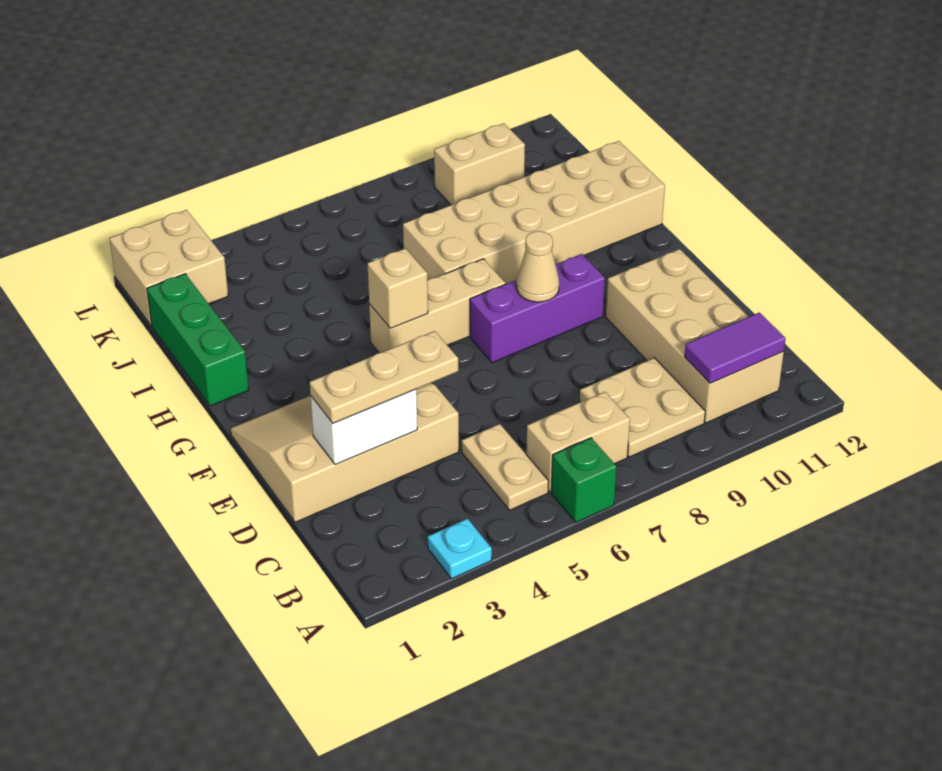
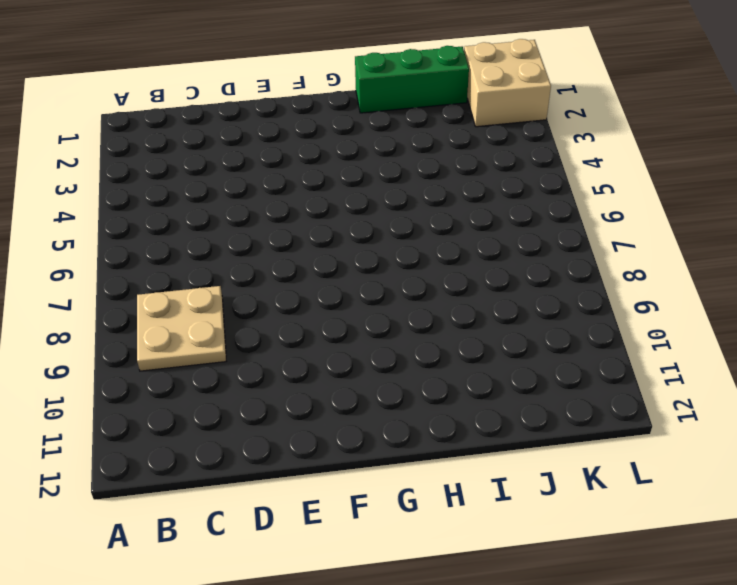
none -> cyan plate A3 level 1
none -> green brick A6 level 1
none -> tan plate B5:C5 level 1

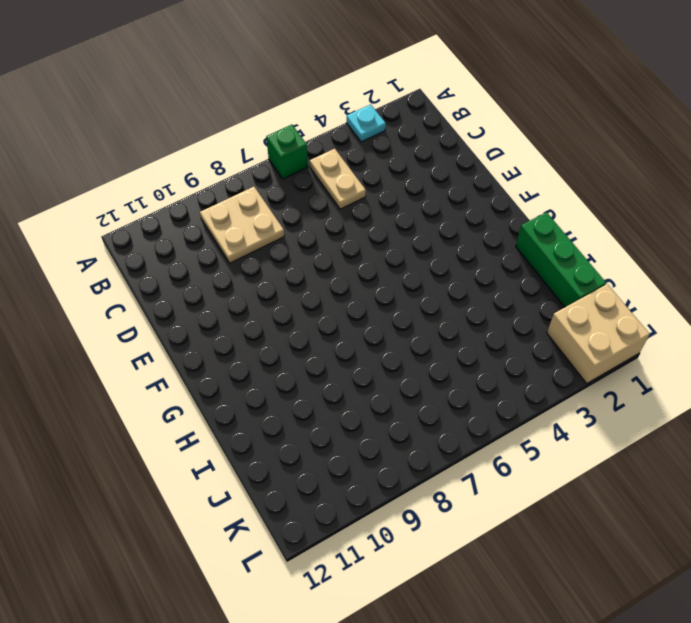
none -> tan brick B6:B7 level 1
none -> tan brick B10:E11 level 1
none -> tan slope D1:F4 level 1 top D

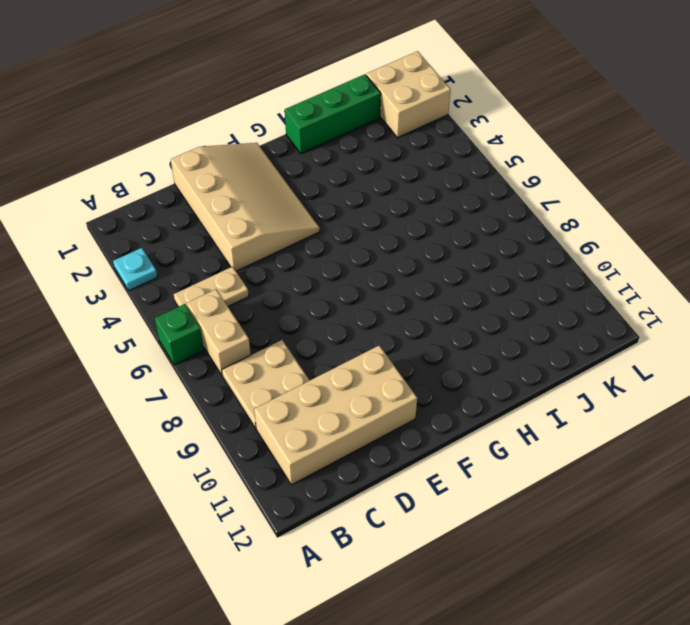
none -> purple brick F7:F9 level 1
none -> tan brick G5:G7 level 1
none -> tan brick H7:I12 level 1

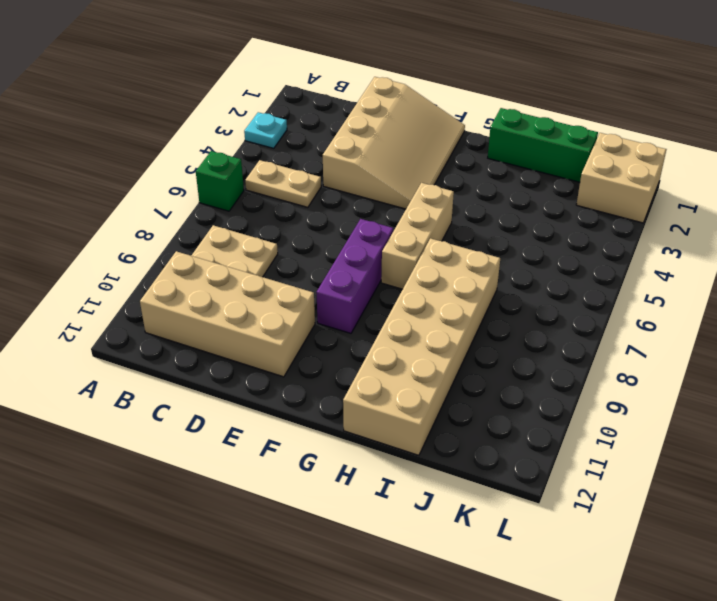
none -> tan brick B6:B7 level 1
none -> tan brick K9:K10 level 1
none -> purple tile B10:B11 level 2

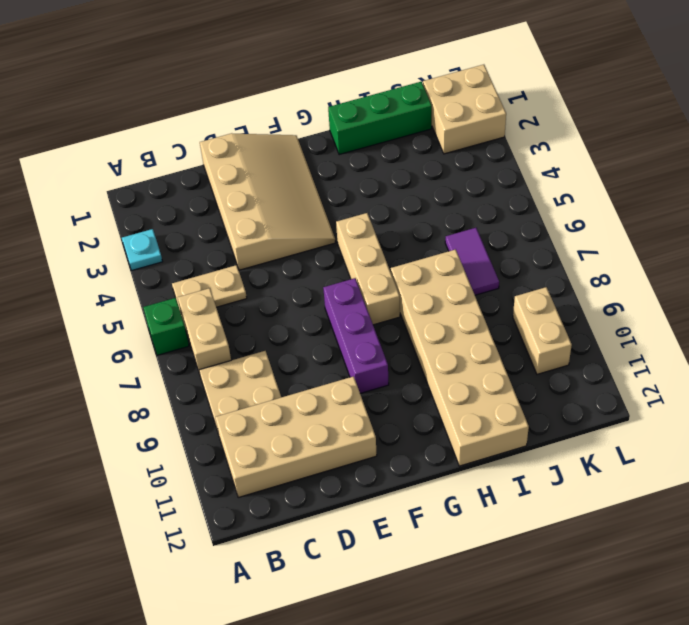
purple tile J6:J7 level 1 -> purple tile B10:B11 level 2
none -> white brick D2:D3 level 2
none -> tan cone F8 level 2
none -> tan brick G5 level 2

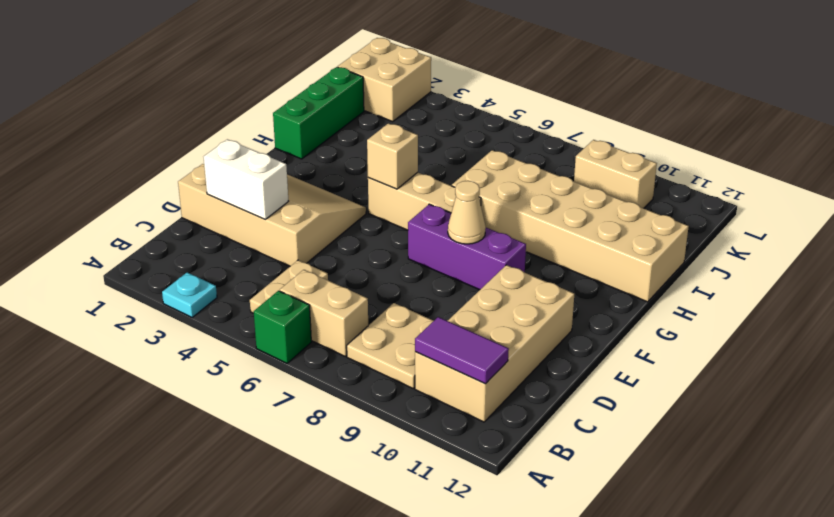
none -> tan plate D2:D4 level 3

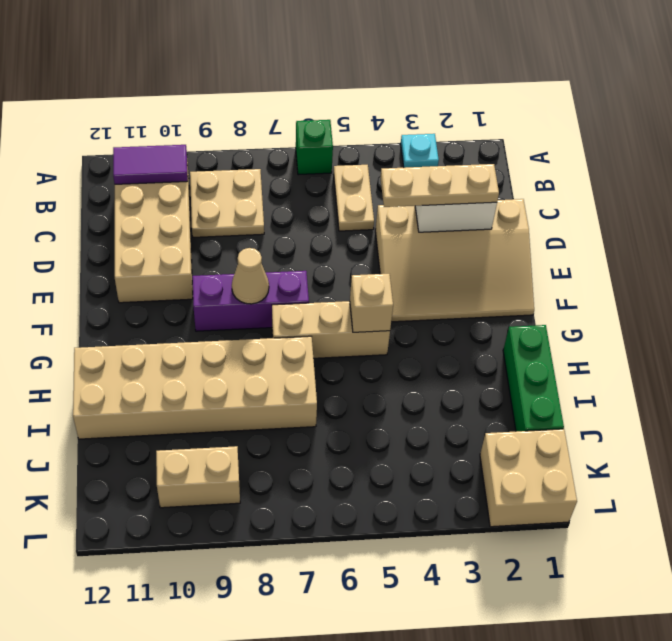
none -> tan brick B6:B7 level 1

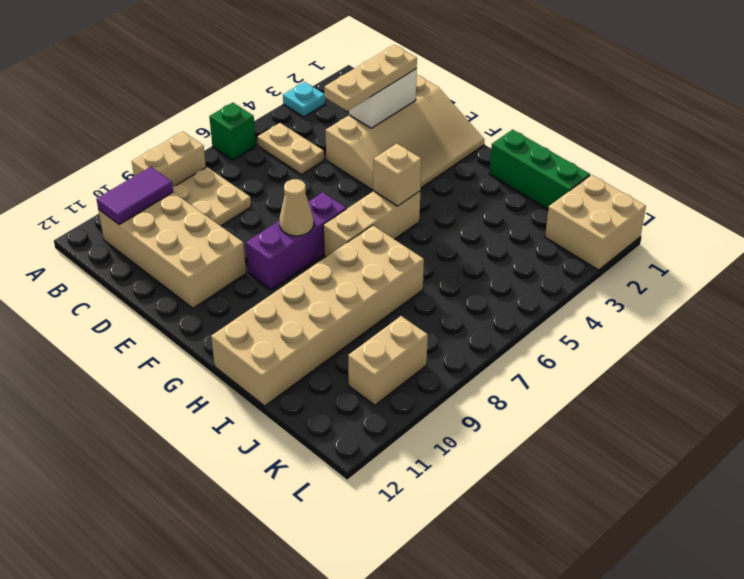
tan brick A8:A9 level 1 -> tan brick B6:B7 level 1

